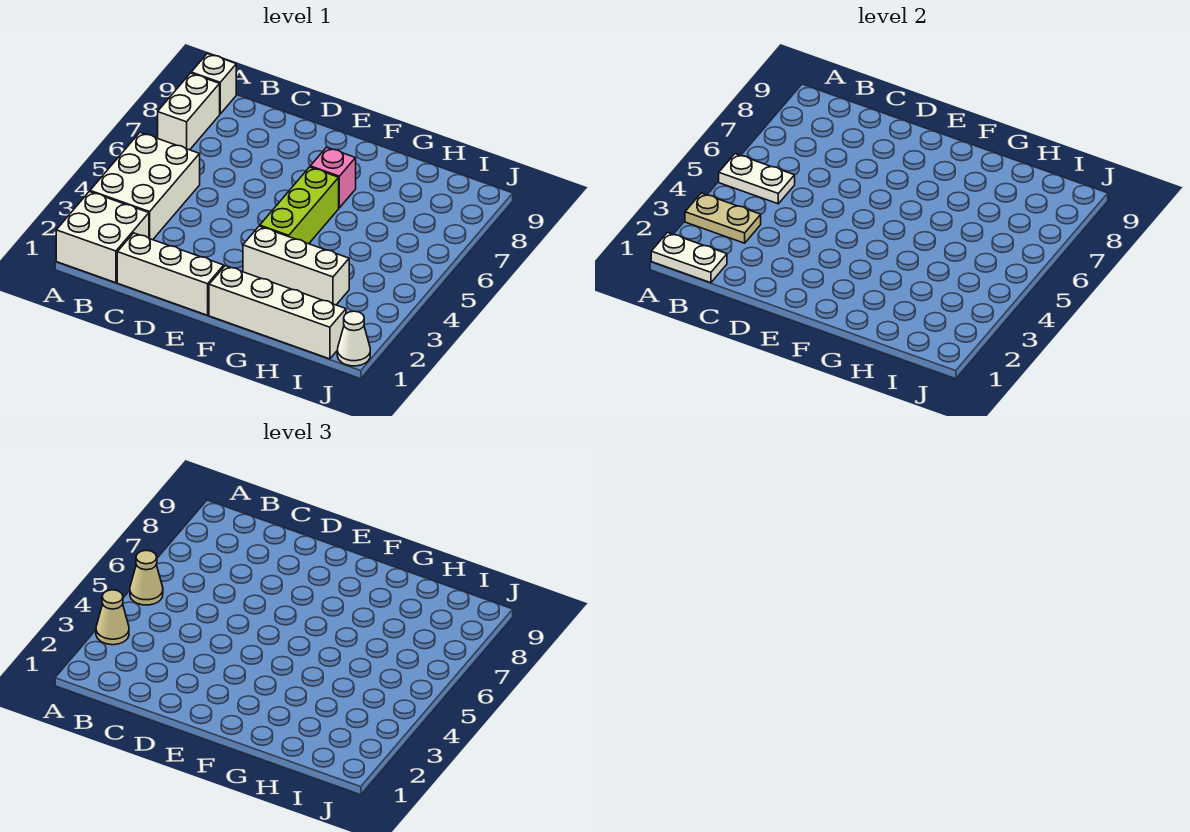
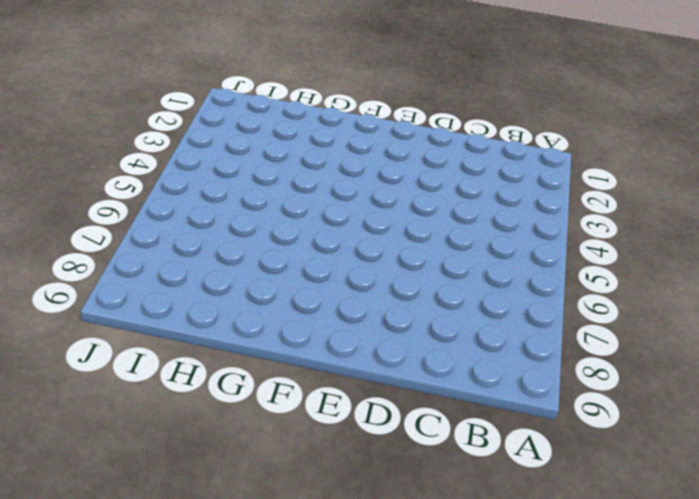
none -> white brick A1:B2 level 1
none -> white brick A3:B5 level 1
none -> white brick A7:A8 level 1

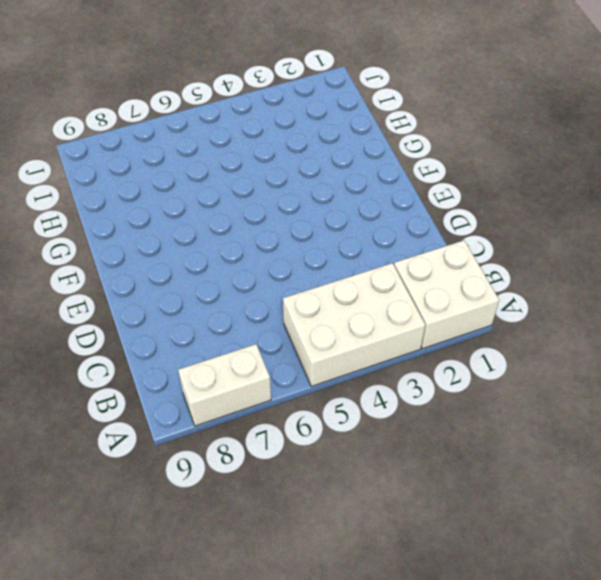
none -> white brick A9 level 1
none -> white brick C1:E1 level 1
none -> white brick F1:I1 level 1

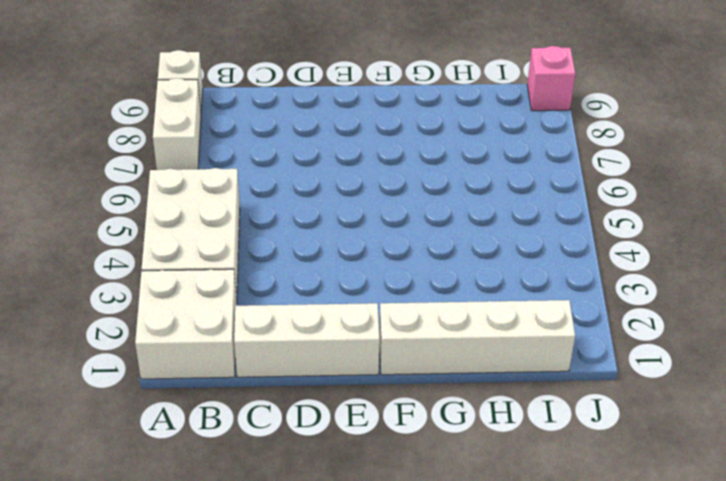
pink brick J9 level 1 -> pink brick F7 level 1
none -> white brick F3:H3 level 1
none -> lime brick F4:F6 level 1
none -> white cone J1 level 1

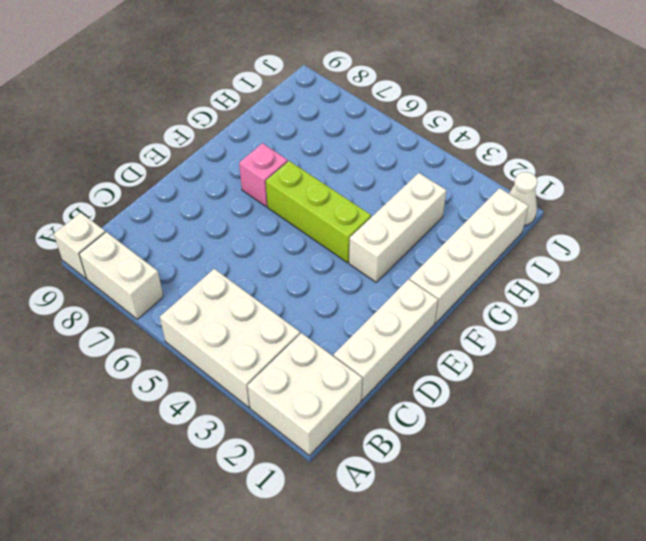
none -> white plate A1:B1 level 2
none -> tan plate A3:B3 level 2
none -> white plate A5:B5 level 2

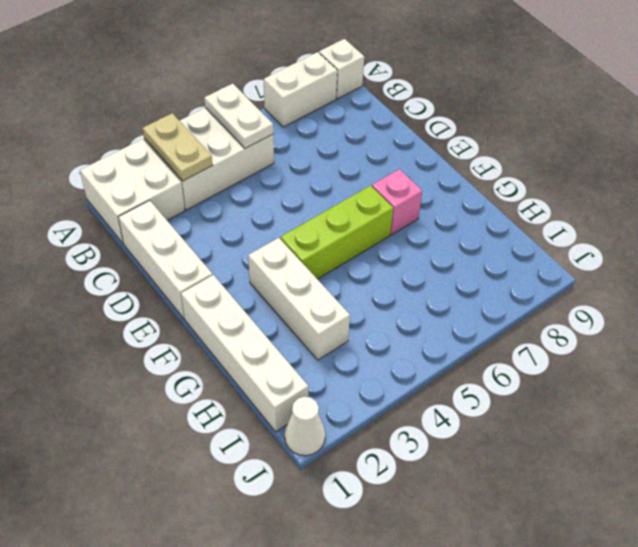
none -> white plate A1:B1 level 2
none -> tan cone A3 level 3
none -> tan cone A5 level 3

